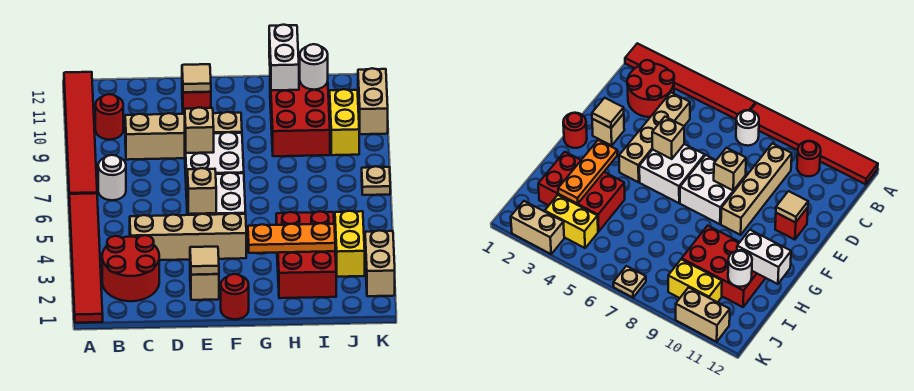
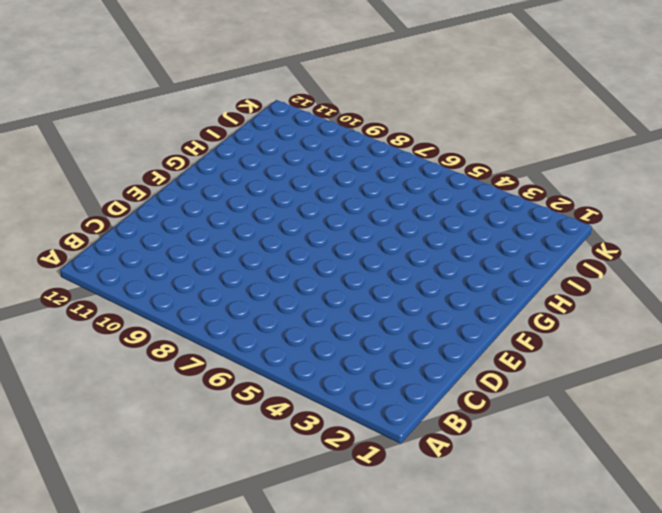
none -> red tile A1:A6 level 1
none -> red tile A7:A12 level 1
none -> red round brick B2:C3 level 1

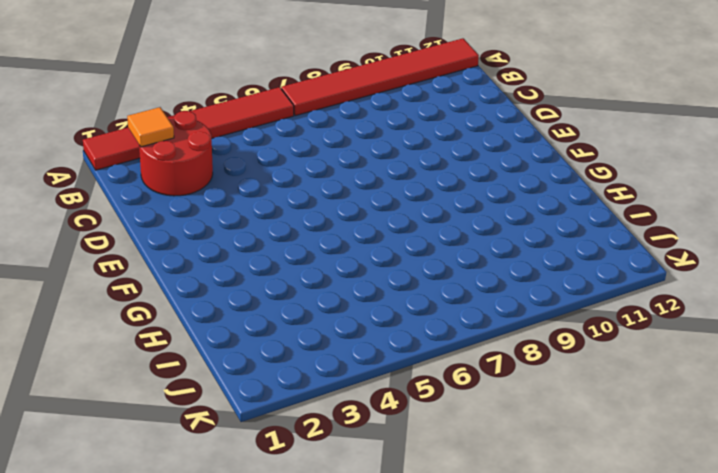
orange tile B2 level 2 -> none
none -> white round brick B7 level 1
none -> red round brick B10 level 1
none -> tan brick C4:F4 level 1

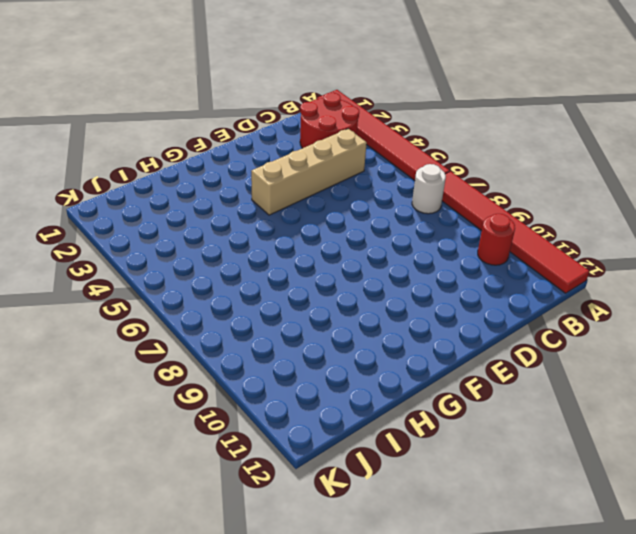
none -> tan brick C9:F9 level 1
none -> tan brick E2 level 1
none -> white brick E5:F6 level 1

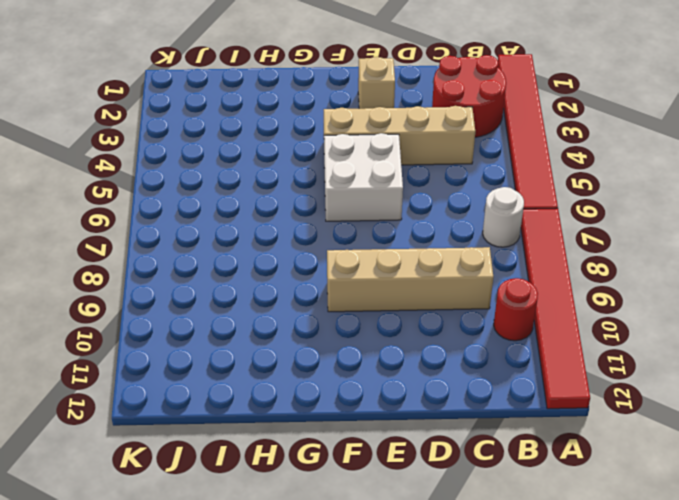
none -> white brick E7:F8 level 1
none -> red brick E11 level 1
none -> red round brick F1 level 1

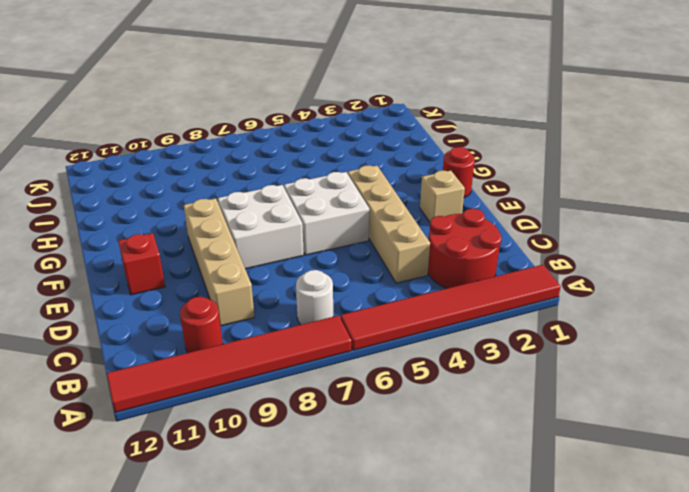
none -> red brick H2:I4 level 1
none -> red brick H9:I11 level 1
none -> yellow brick J3:J4 level 1

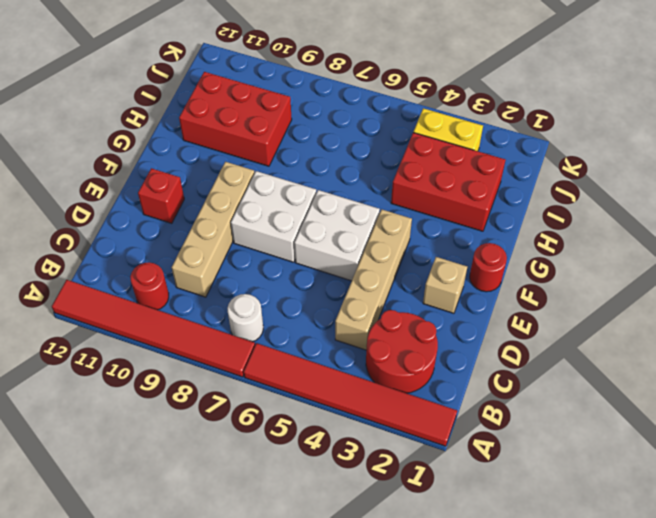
none -> yellow brick J9:J10 level 1
none -> tan brick K2:K3 level 1
none -> tan plate K7 level 1

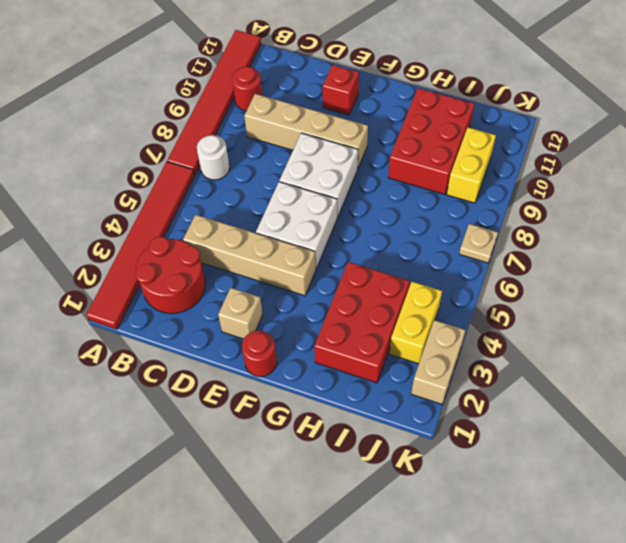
none -> tan brick K10:K11 level 1
none -> tan tile E2 level 2
none -> tan brick E5 level 2

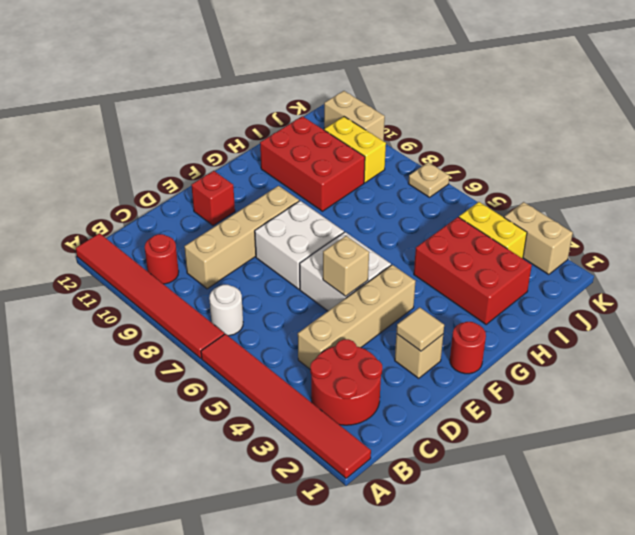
none -> tan brick E8 level 2
none -> tan tile E11 level 2
none -> orange plate G3:I3 level 2

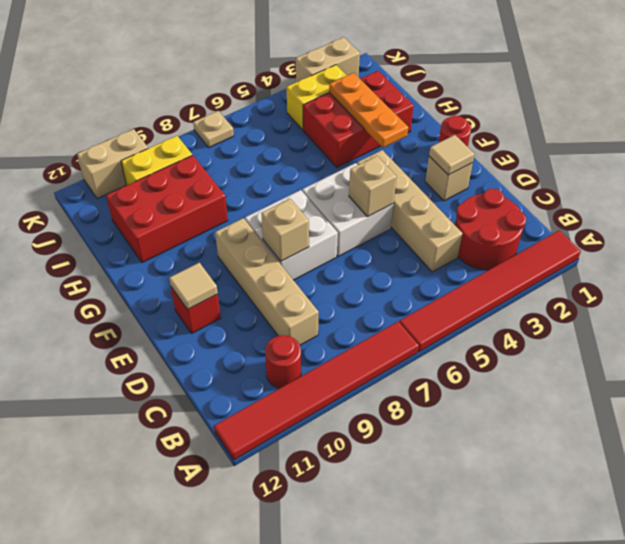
none -> white round brick B7 level 1
none -> white brick H11:H12 level 2
none -> white round brick I11 level 2

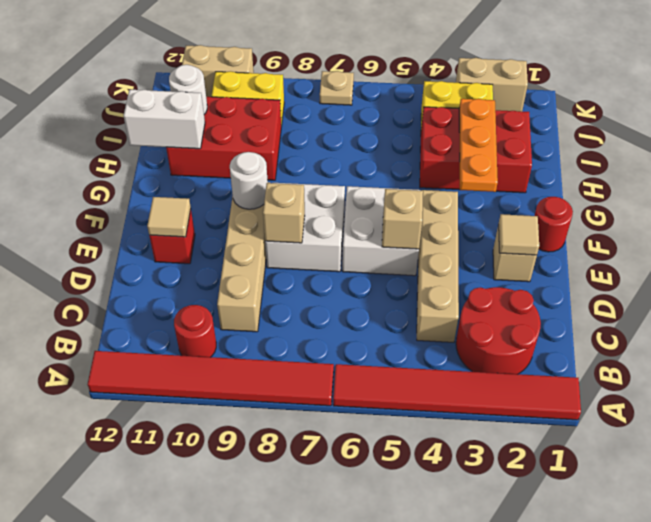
white round brick F9 level 2 -> white round brick B7 level 1

